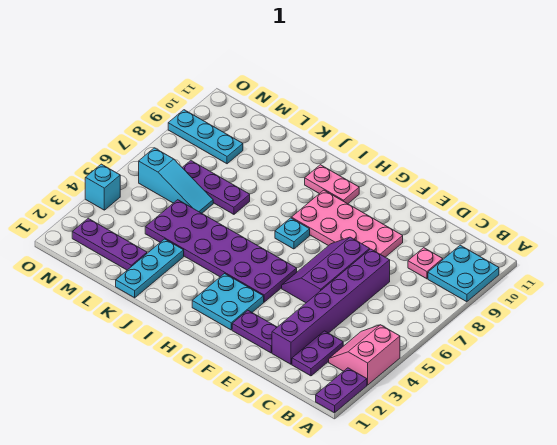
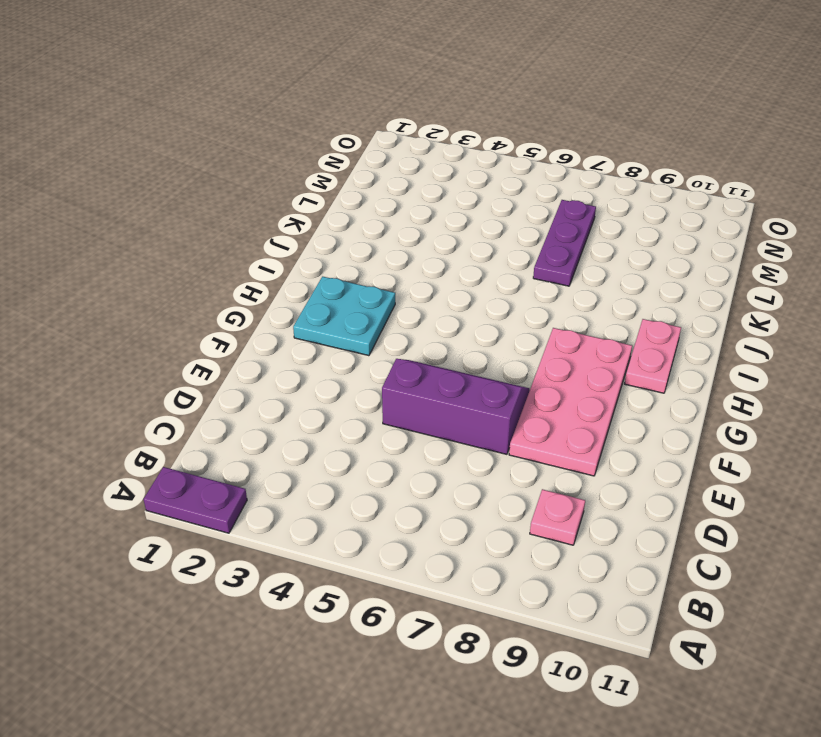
none -> pink slope A3:B4 level 1 top A
none -> cyan plate A9:B10 level 1
none -> purple plate C2:C3 level 1

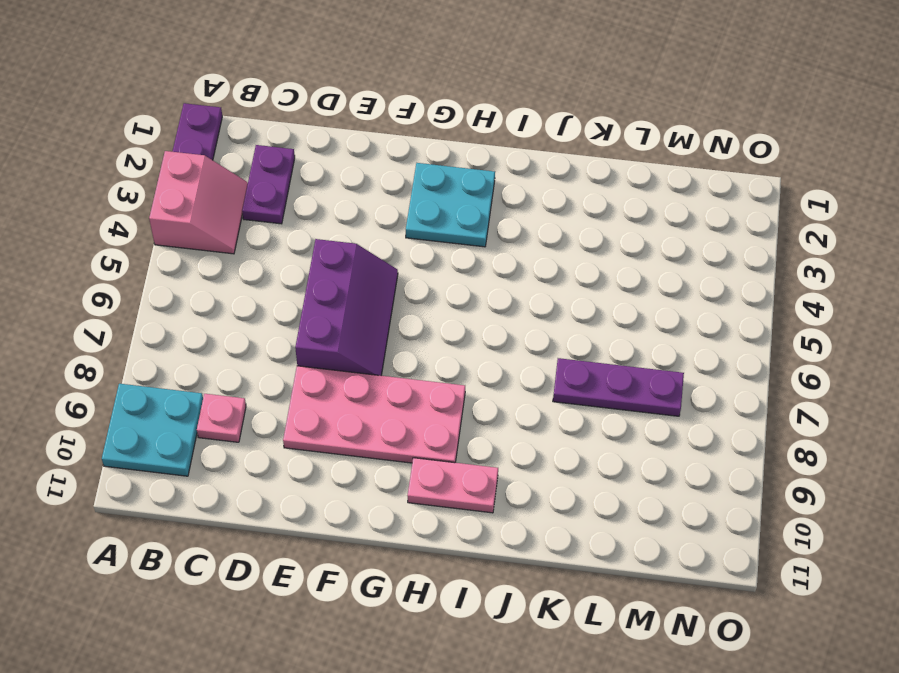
none -> purple brick D2:D7 level 1
none -> purple plate E2:F2 level 1
none -> purple plate G4:L5 level 1

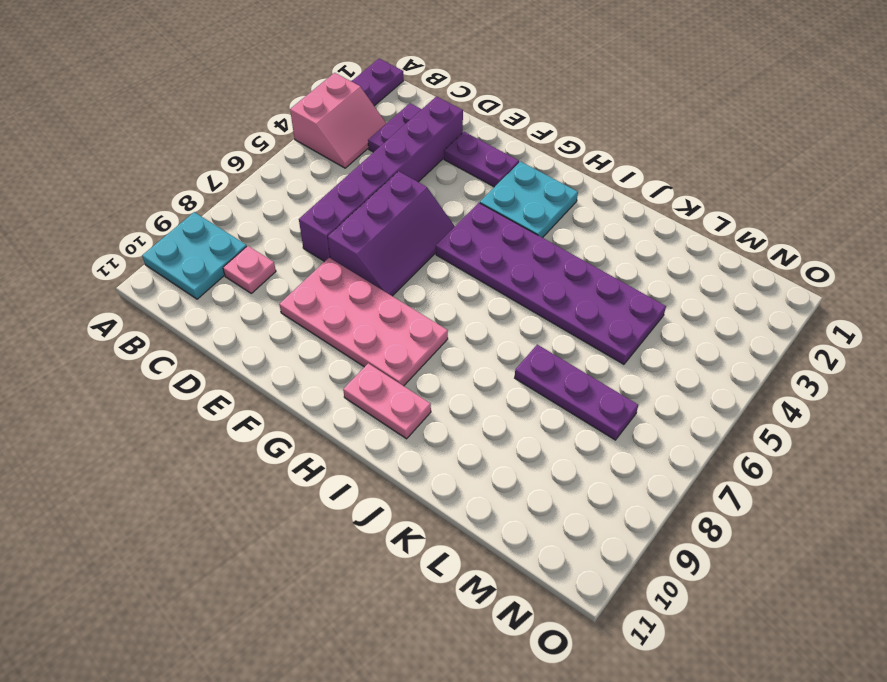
none -> cyan plate H7 level 1
none -> cyan plate K1:K3 level 1
none -> purple plate L2:N2 level 1

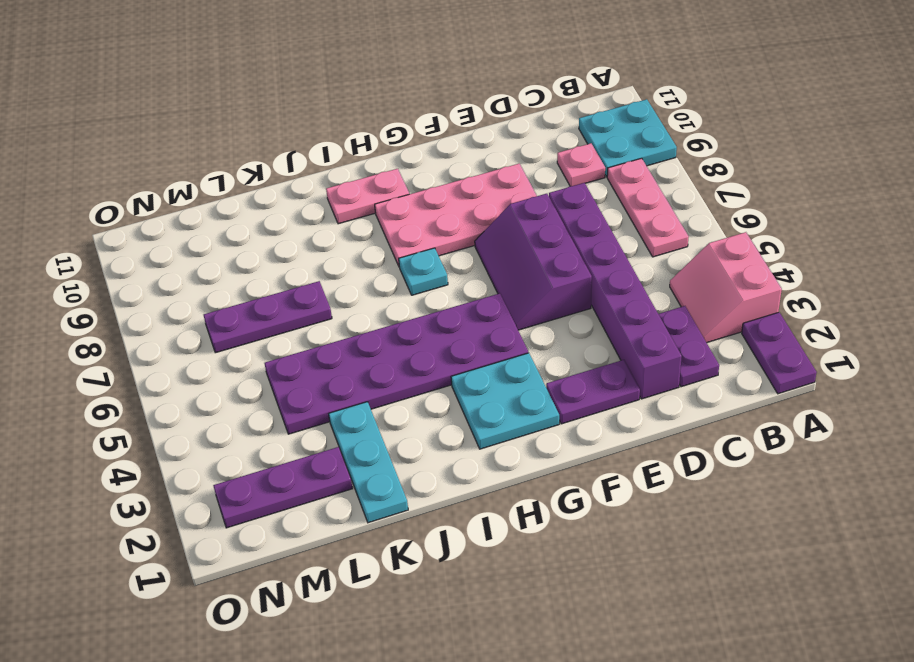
pink plate B6:B8 level 1 -> none
none -> cyan slope L6:N6 level 1 top N
none -> cyan plate M9:O9 level 1
none -> cyan brick O4 level 1

